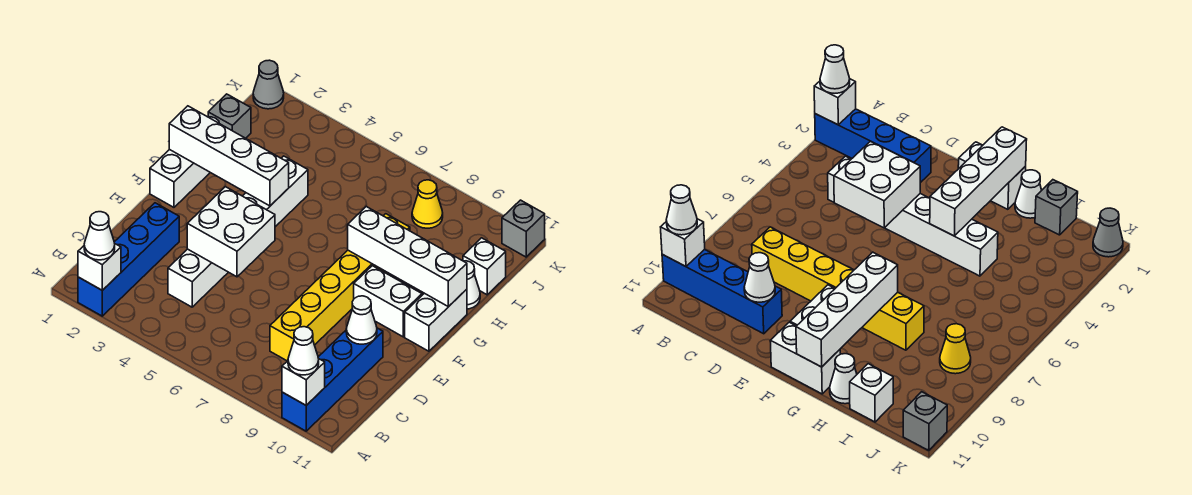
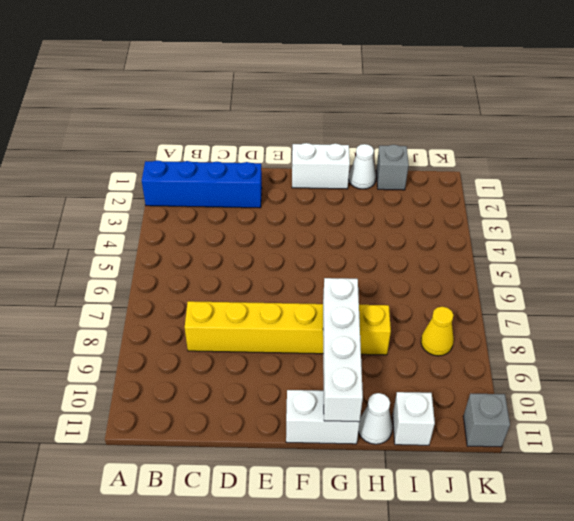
none -> blue brick A10:D10 level 1
none -> white brick C4:H4 level 1
none -> white brick F9:F10 level 1

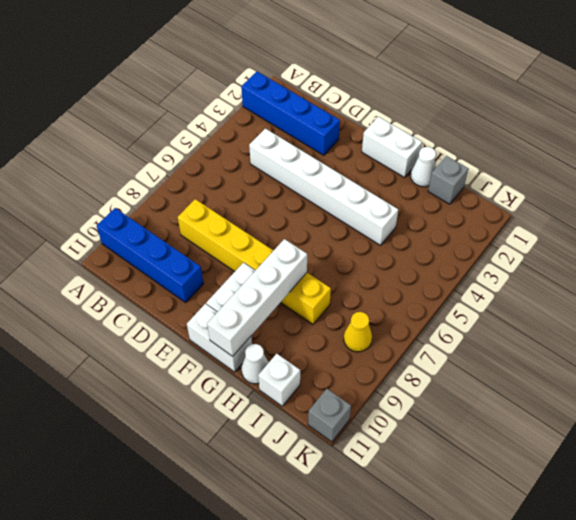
none -> grey cone K1 level 1
none -> white brick A2 level 2
none -> white brick A10 level 2

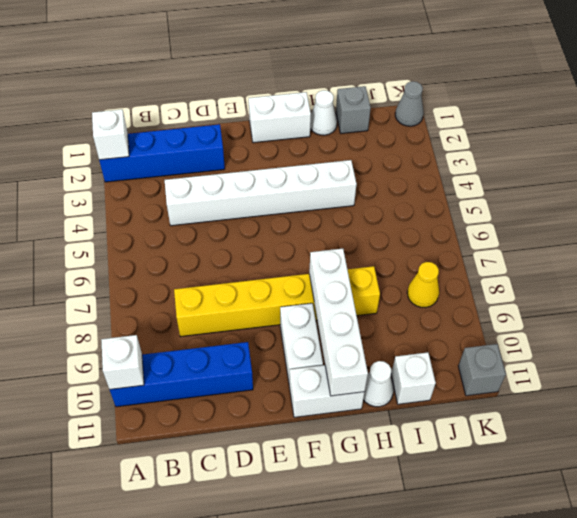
none -> white brick D4:E5 level 2
none -> white cone D10 level 2
none -> white brick G1:G4 level 2

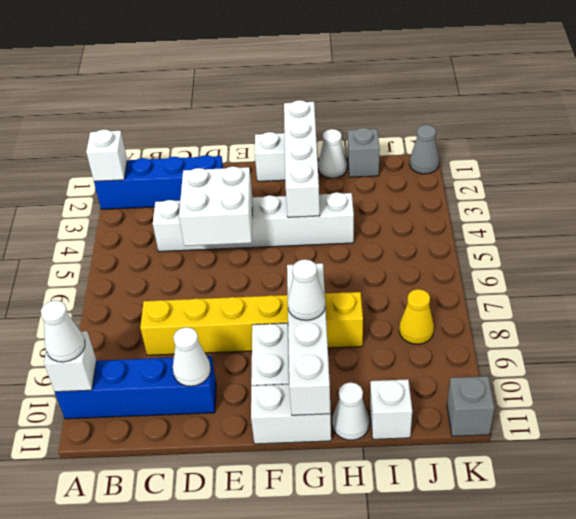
white cone G9 level 3 -> white cone A2 level 3

